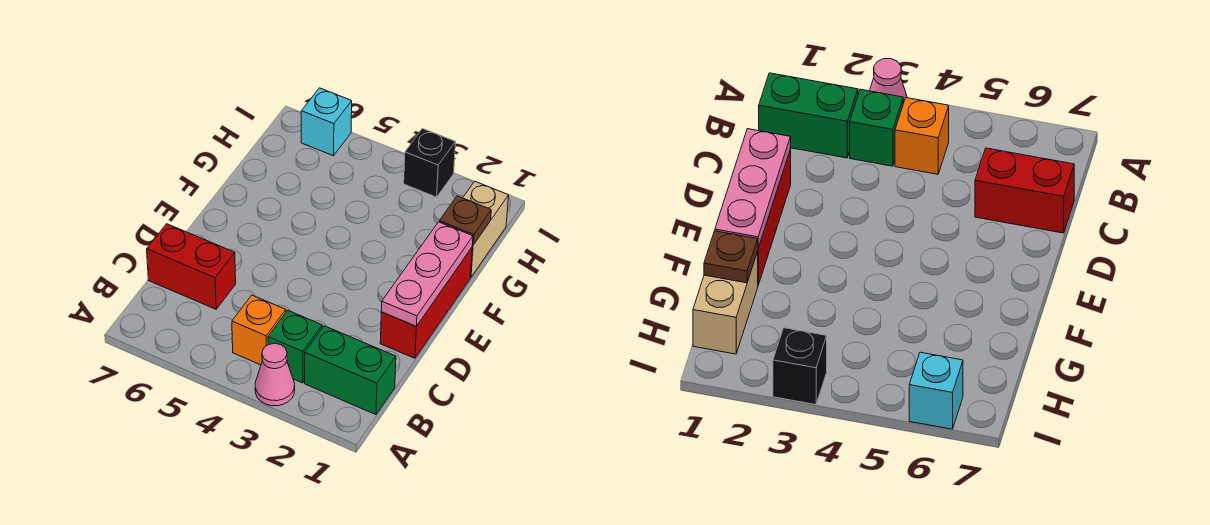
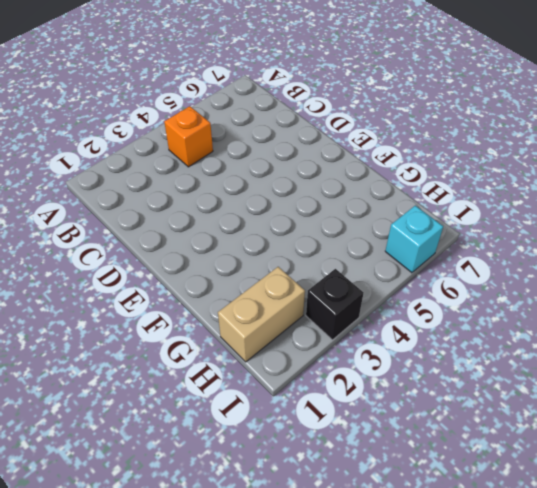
tan brick H1:H2 level 1 -> tan brick G1:H1 level 1
none -> pink cone A3 level 1
none -> green brick B1:B2 level 1

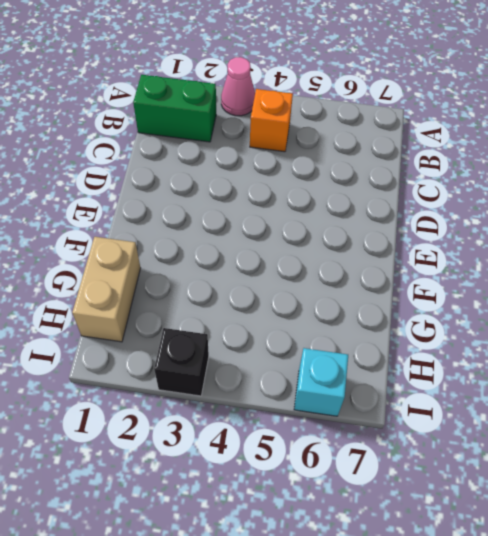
none -> green brick B3 level 1
none -> red brick C6:C7 level 1

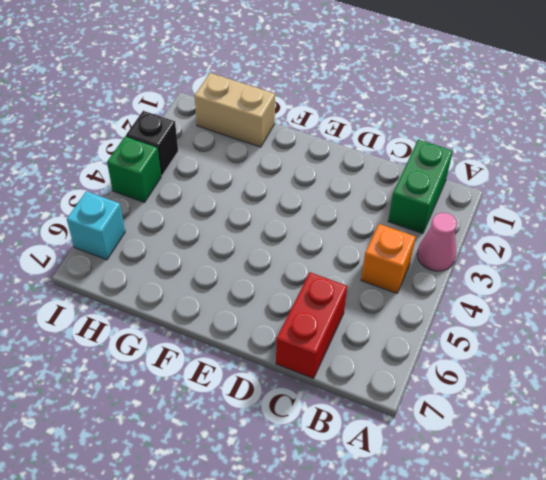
green brick I4 level 1 -> green brick B3 level 1
none -> red brick D1:F1 level 1
none -> pink plate D1:F1 level 2

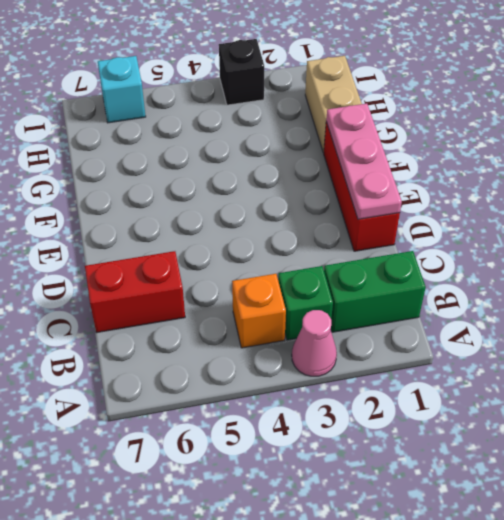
none -> brown plate G1 level 2

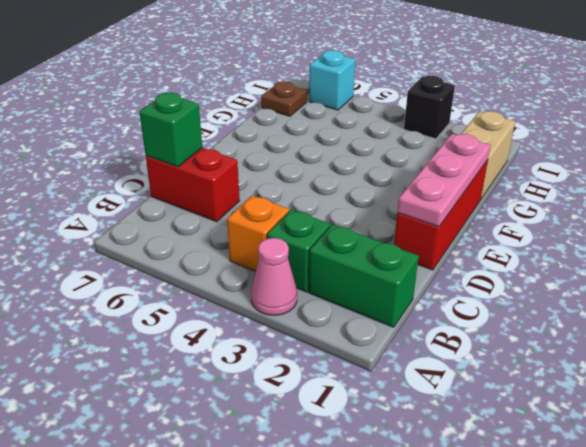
green brick C7 level 2 -> none
brown plate H7 level 1 -> brown plate G1 level 2

